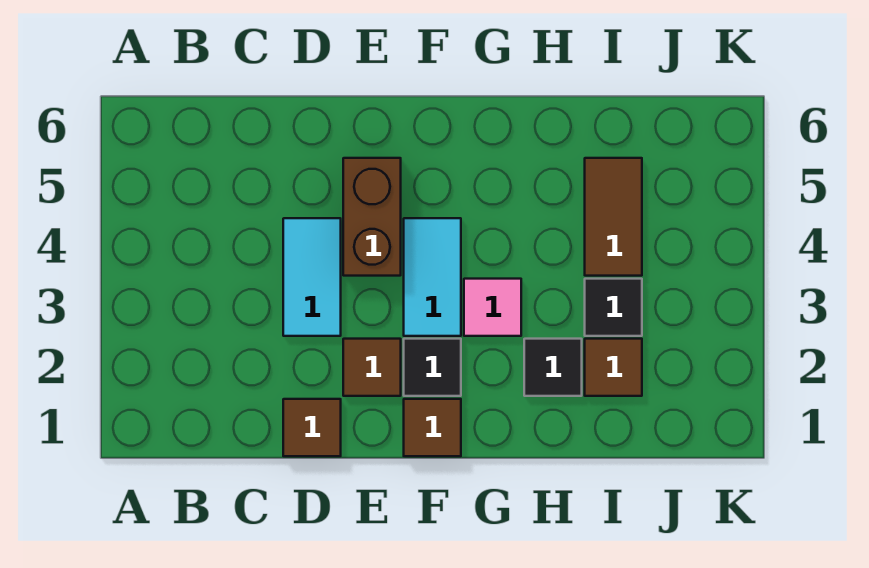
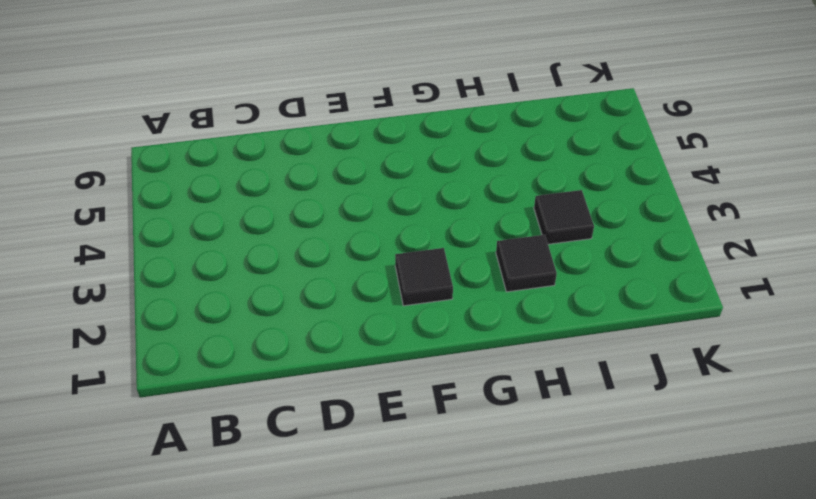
none -> brown tile D1 level 1
none -> cyan tile D3:D4 level 1
none -> brown tile E2 level 1

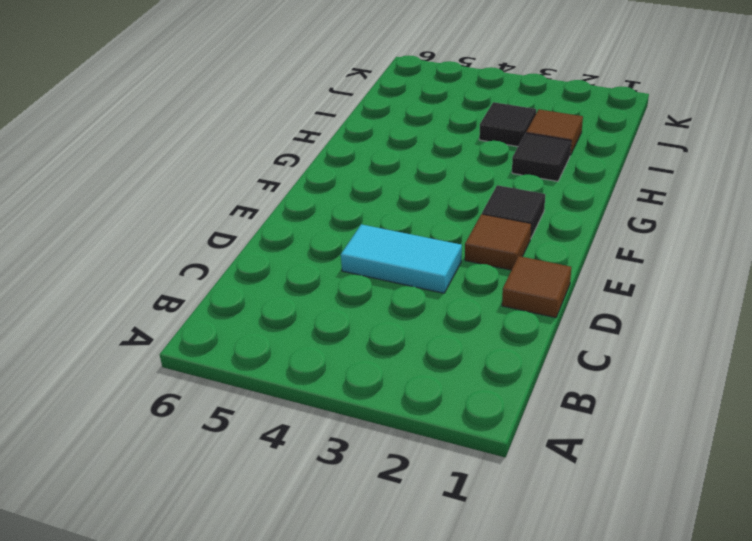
none -> brown brick E4:E5 level 1
none -> brown tile F1 level 1
none -> cyan tile F3:F4 level 1

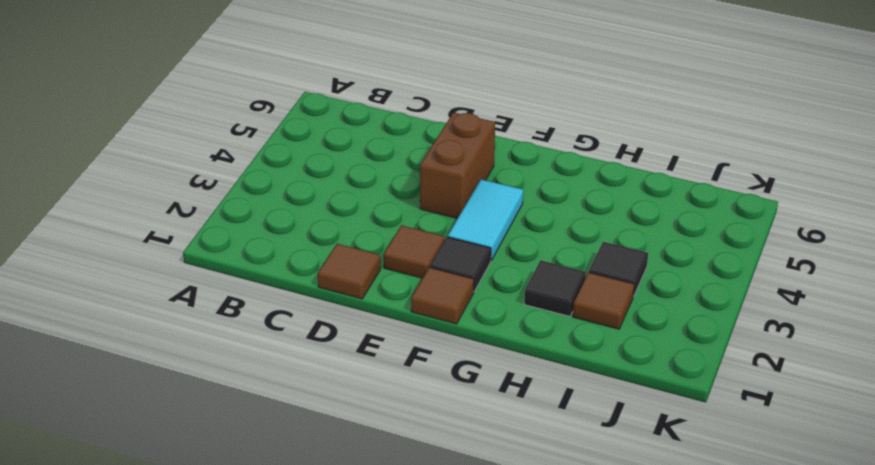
none -> cyan tile D3:D4 level 1
none -> pink tile G3 level 1
none -> brown tile I4:I5 level 1

